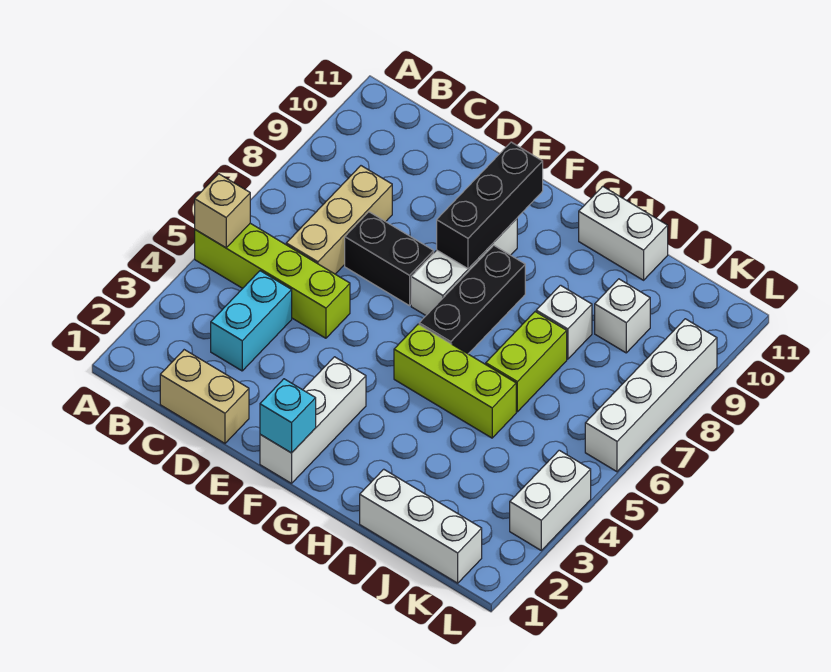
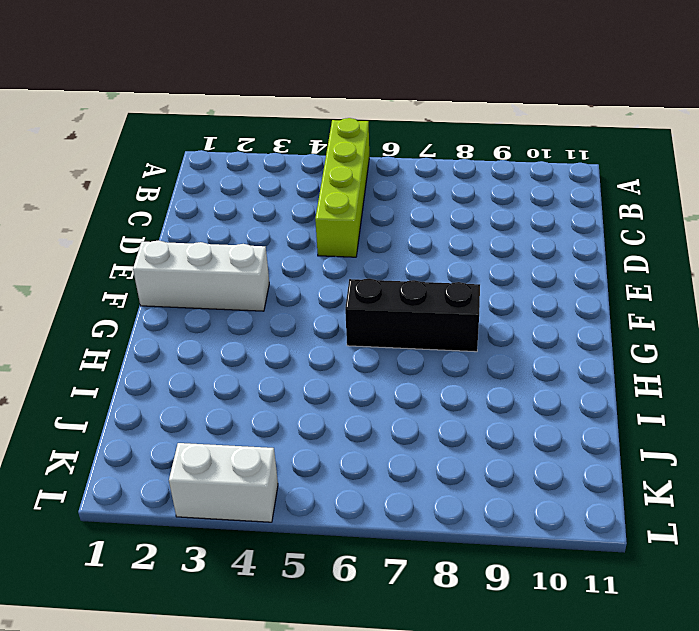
none -> tan brick C1:D1 level 1
none -> cyan brick C3:C4 level 1
none -> tan brick C6:C8 level 1

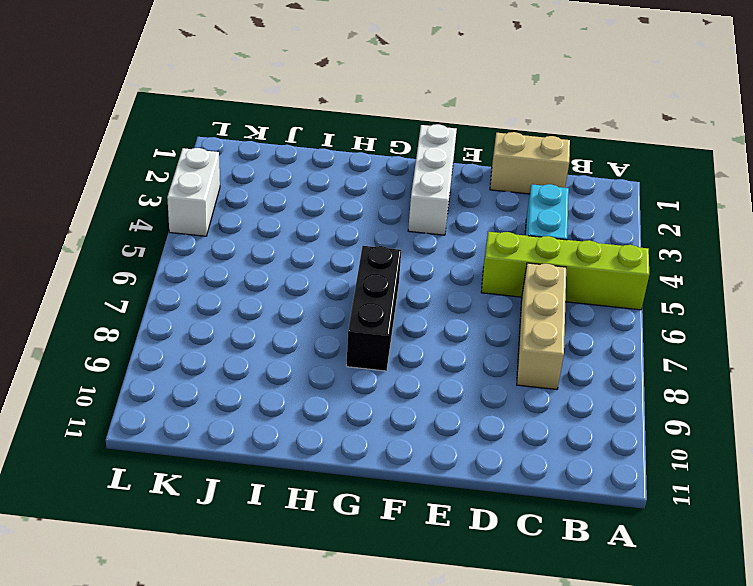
none -> black brick D7:E7 level 1
none -> white brick F7:F9 level 1
none -> lime brick G5:I5 level 1

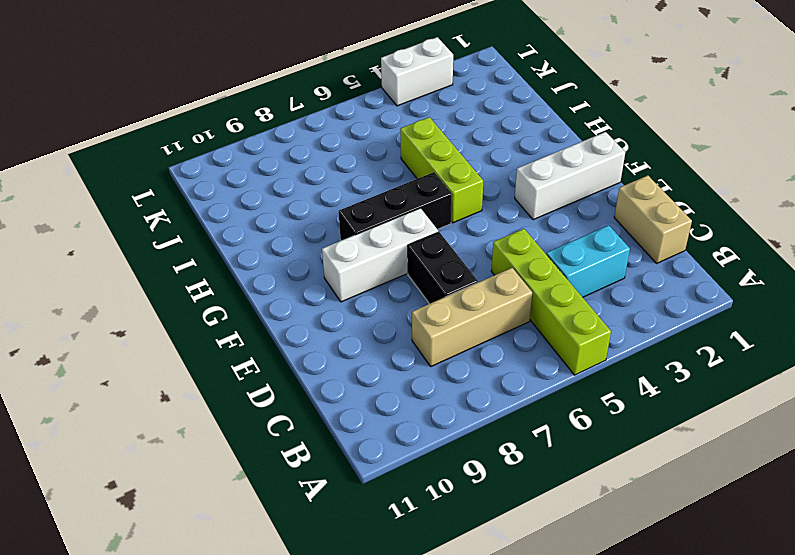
none -> white brick H11:I11 level 1
none -> white brick I1:K1 level 1
none -> lime brick I6:I7 level 1

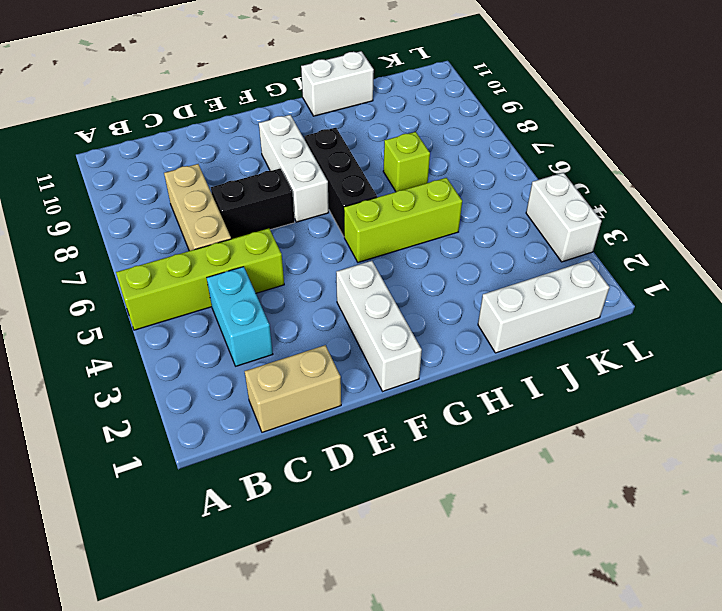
lime brick I7 level 1 -> lime brick I6:I7 level 1
none -> white brick I8 level 1
none -> white brick J9 level 1
none -> white brick L6:L9 level 1

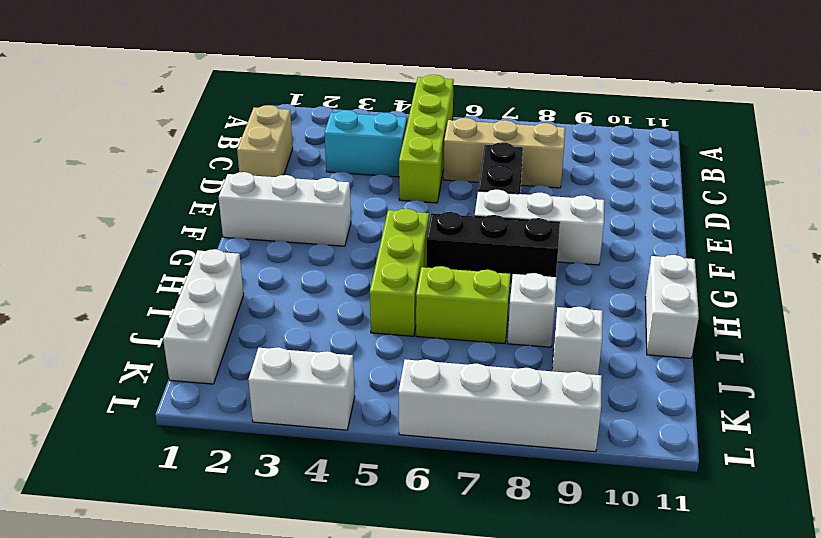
none -> tan brick A5 level 2
none -> cyan brick F1 level 2
none -> black brick F8:F10 level 2

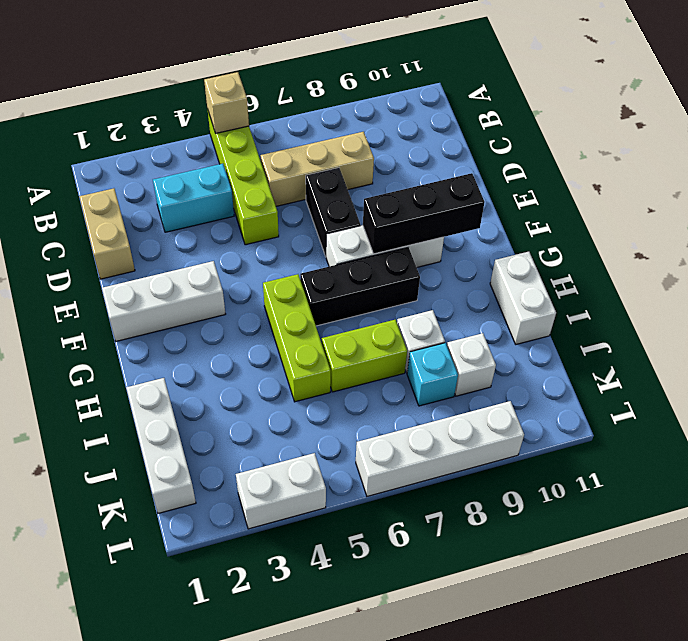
cyan brick J8 level 1 -> cyan brick F1 level 2

